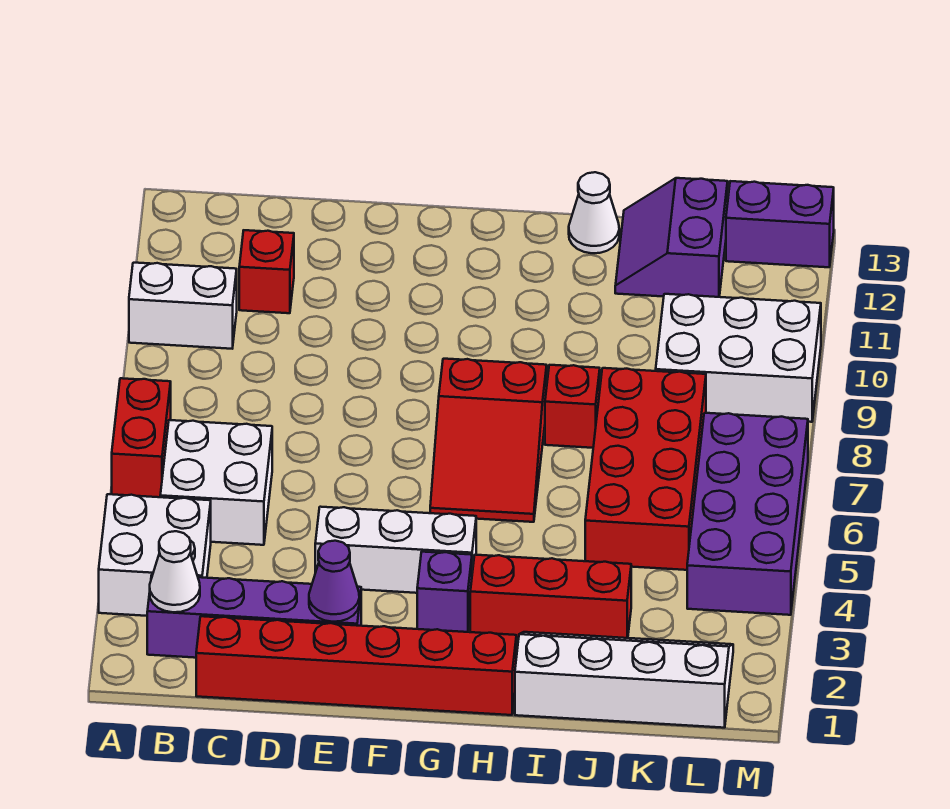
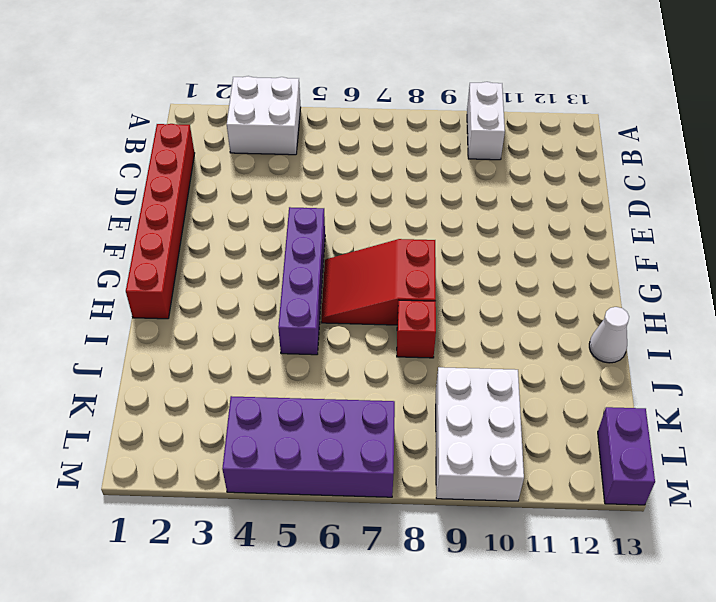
purple brick F5:I5 level 1 -> purple brick B2:E2 level 1
none -> red brick A6:A7 level 1
none -> white brick B5:C6 level 1
none -> red brick C11 level 1

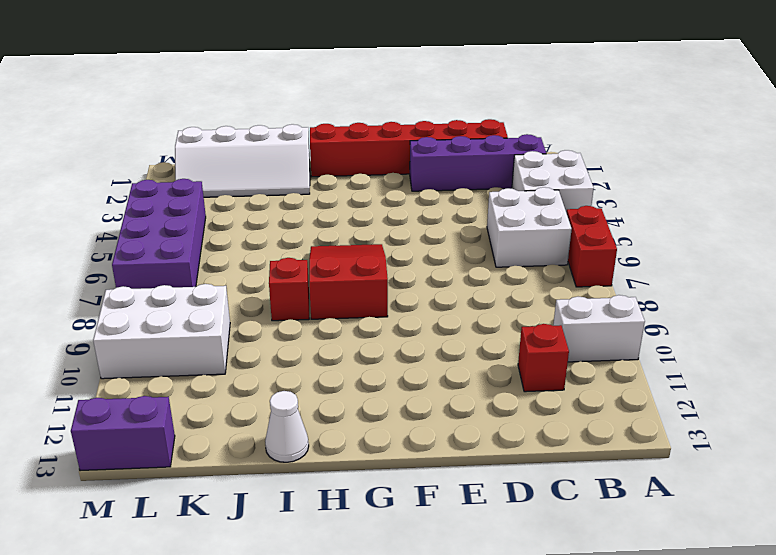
none -> white brick E4:G4 level 1
none -> purple brick G3 level 1
none -> red brick H3:J3 level 1

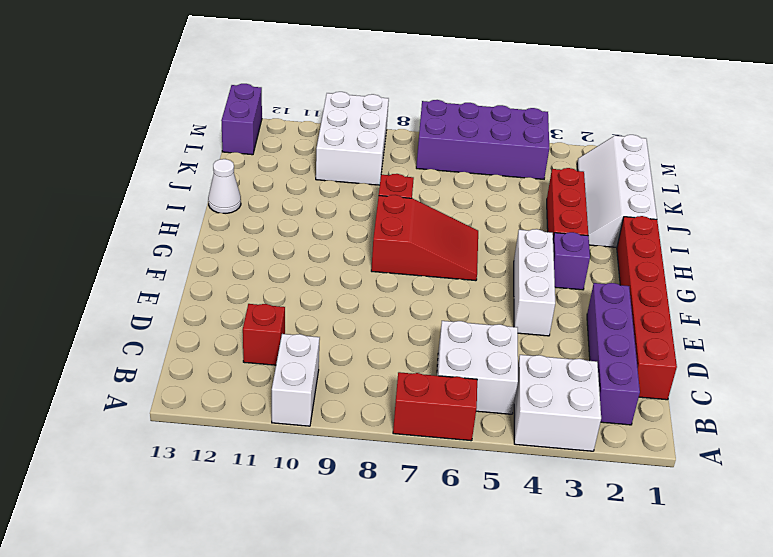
none -> red brick J5:K8 level 1
none -> purple slope J12:K13 level 1 top K
none -> white cone B2 level 2

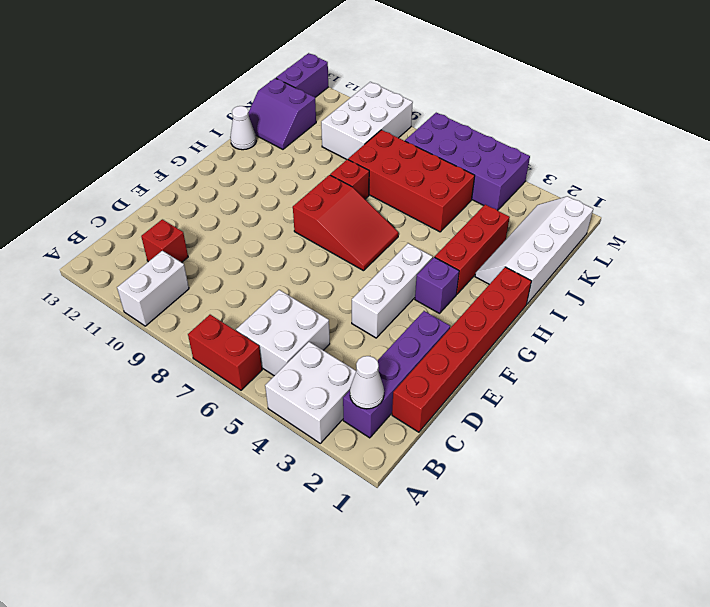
none -> purple cone E2 level 2

